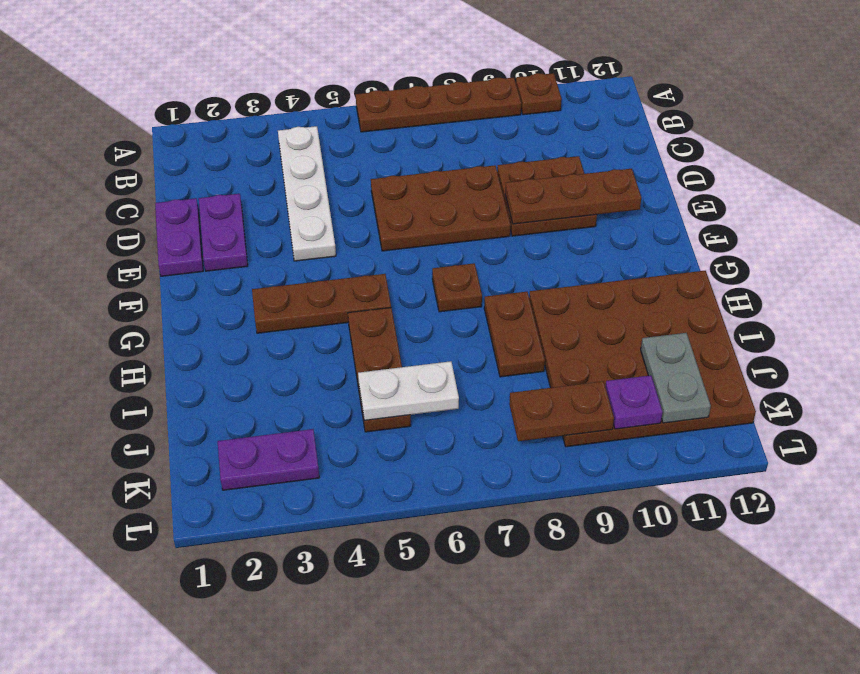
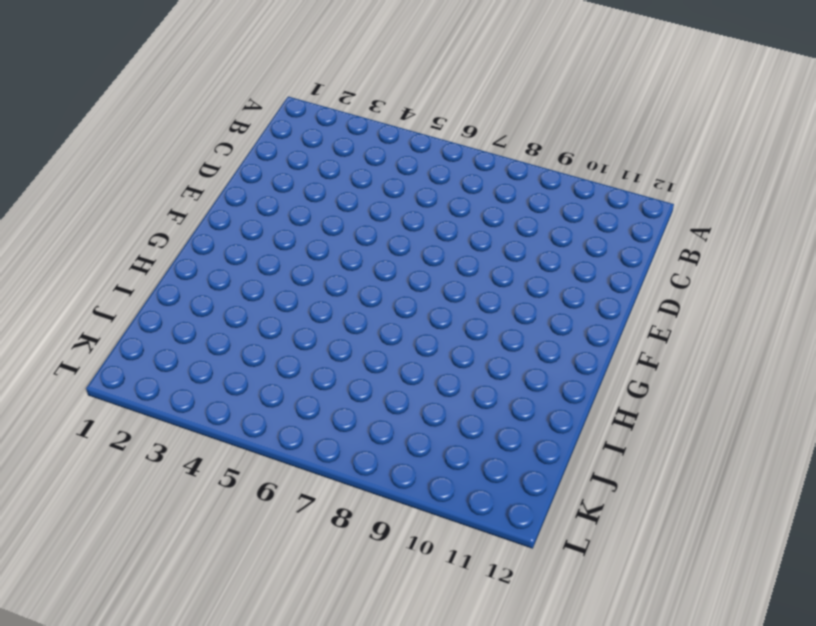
none -> brown plate A6:A9 level 1
none -> brown plate A10 level 1
none -> white plate B4:E4 level 1

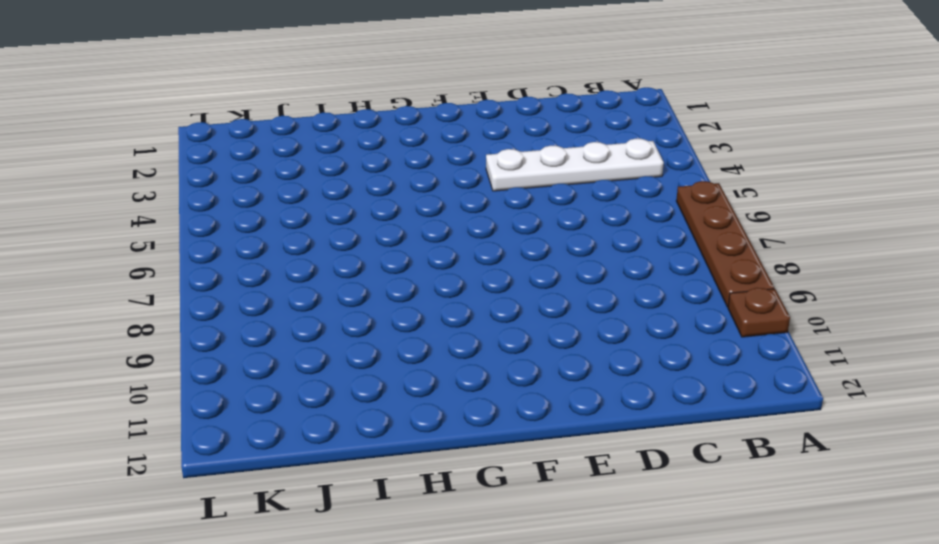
none -> purple plate D1:E1 level 1
none -> purple plate D2:E2 level 1
none -> brown plate D6:E8 level 1

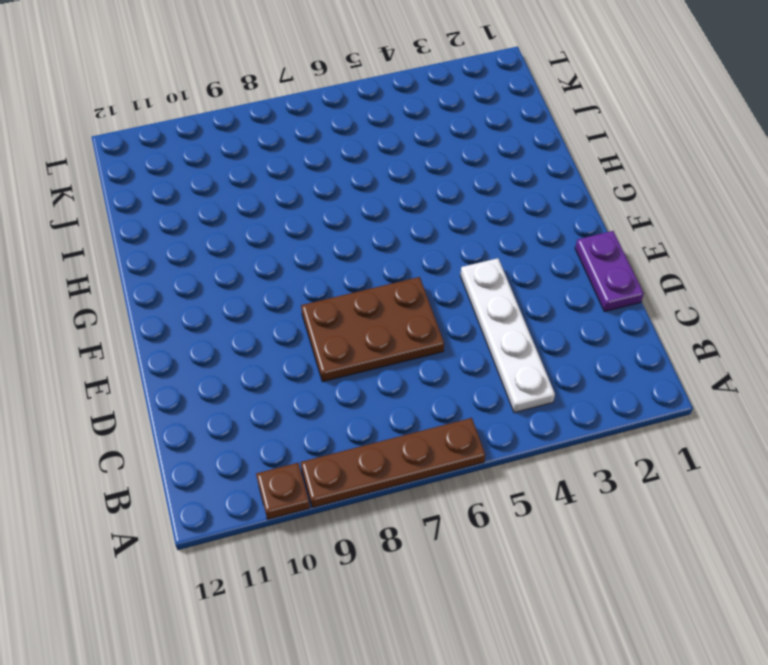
none -> purple plate D2:E2 level 1
none -> brown plate D9:E10 level 1
none -> brown plate G3:G5 level 1

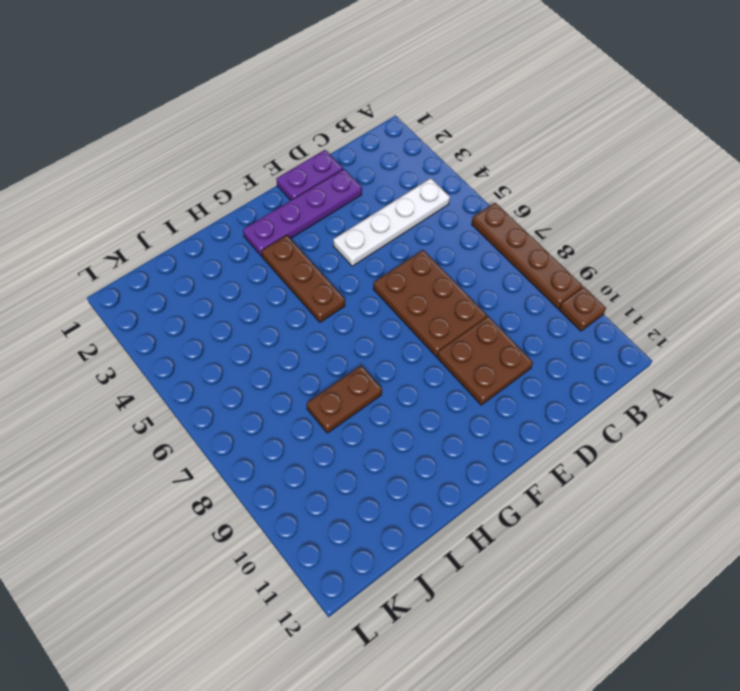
purple plate D2:G2 level 1 -> purple plate D2:E2 level 1
none -> brown plate G7 level 1
none -> brown plate H5:J5 level 1
none -> brown plate H9:K12 level 1

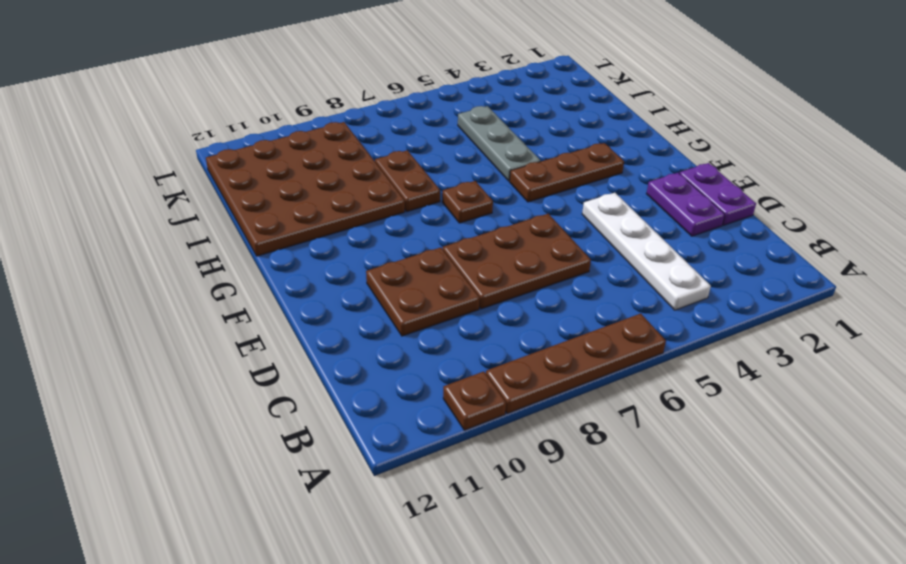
grey plate H5:J5 level 1 -> brown plate H5:J5 level 1
none -> purple plate K2:K3 level 1
none -> brown plate E9:E11 level 2
none -> white plate J5:J6 level 2

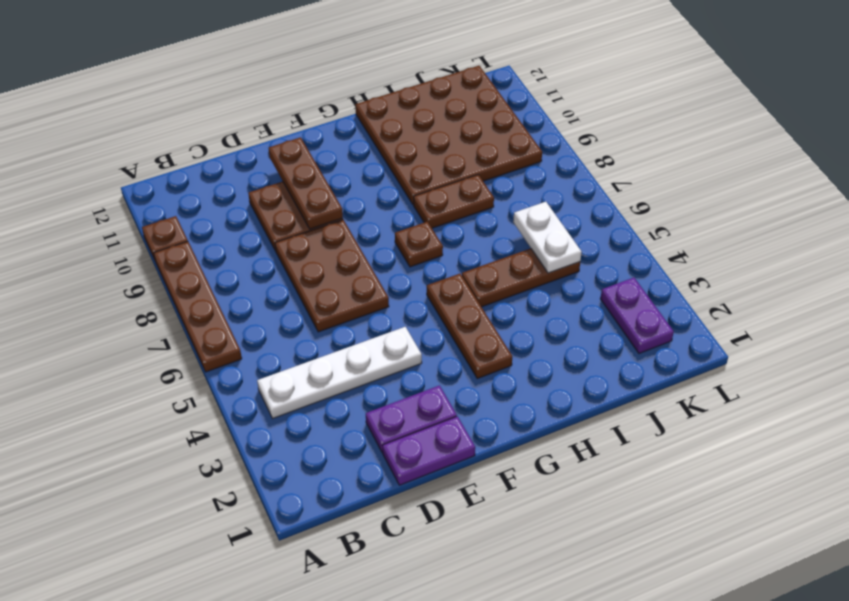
none -> grey plate J11:K11 level 2
none -> brown plate K8:K9 level 2
none -> purple plate K10 level 2

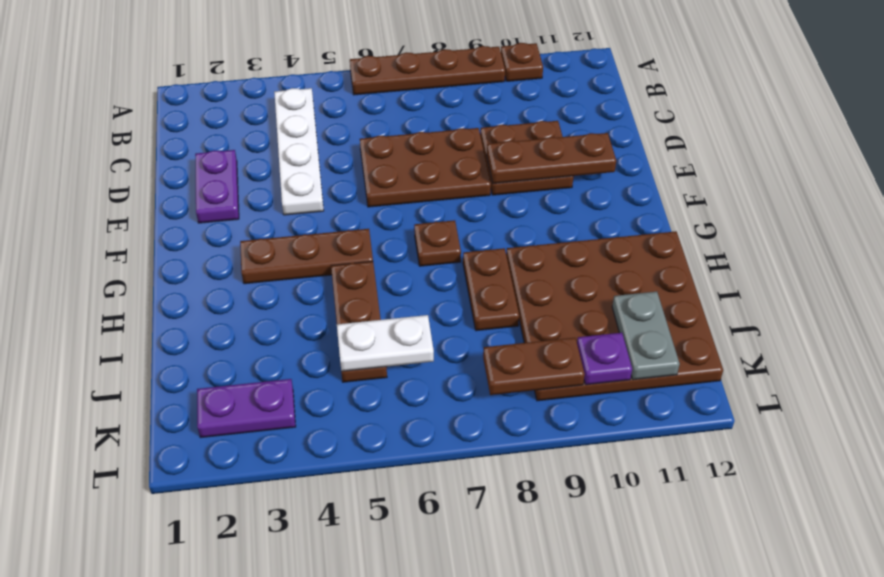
none -> purple plate D1:E1 level 1

